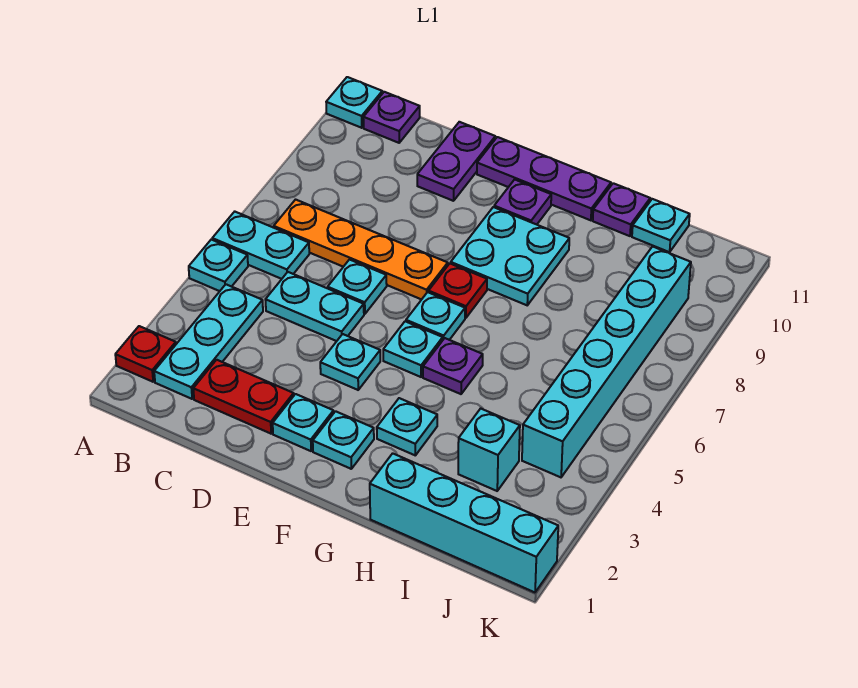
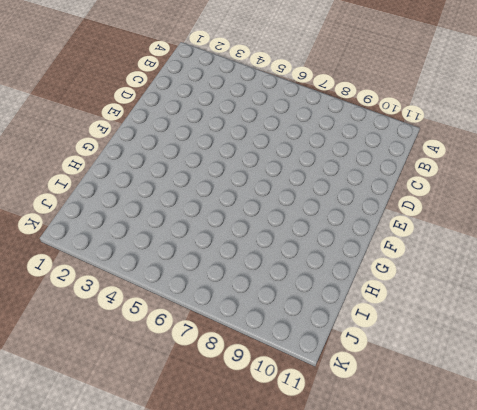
none -> red plate A2 level 1
none -> cyan plate A5 level 1
none -> cyan plate A6:B6 level 1

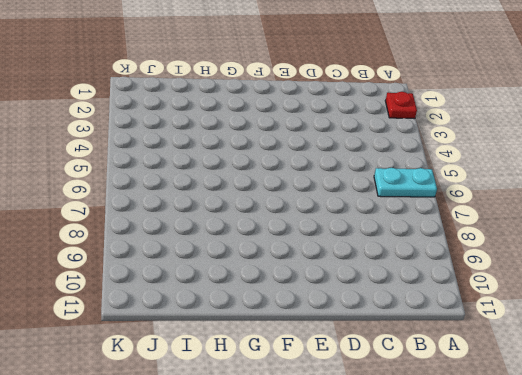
none -> cyan plate A5 level 1
none -> cyan plate A11 level 1
none -> cyan plate B2:B4 level 1

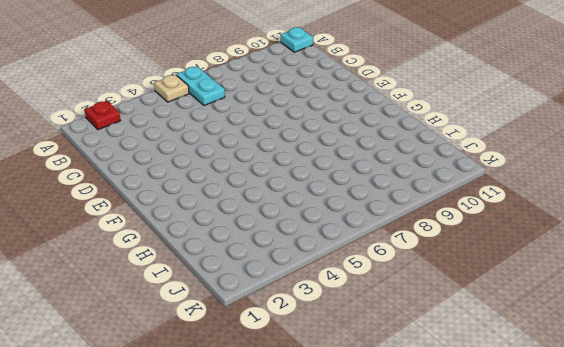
tan plate A5 level 1 -> cyan plate A5 level 1
none -> cyan plate B2:B4 level 1
none -> orange plate B7:E7 level 1
none -> purple plate B11 level 1

